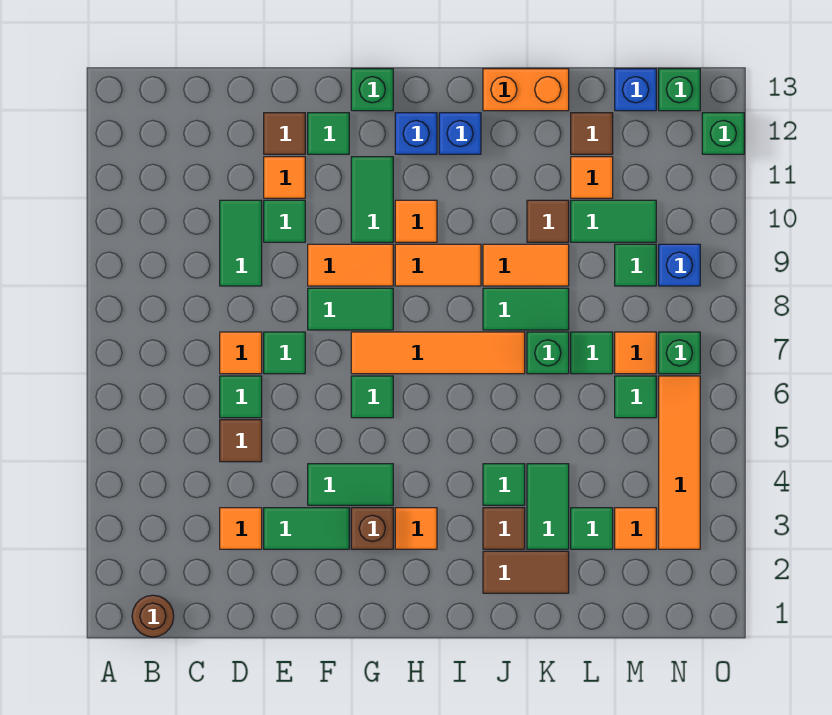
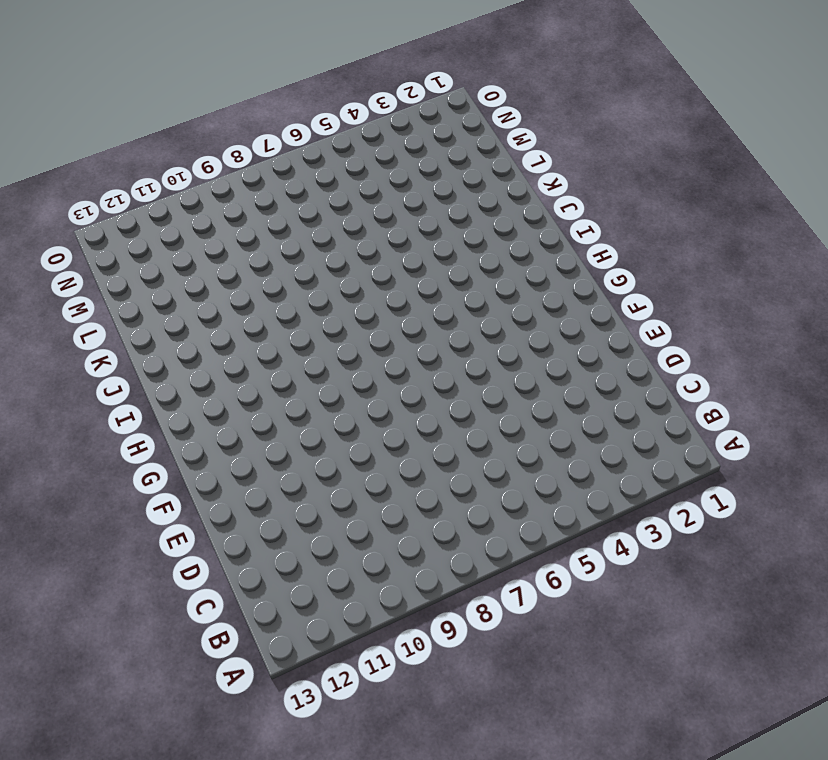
none -> brown round brick B1 level 1
none -> orange tile D3 level 1
none -> brown tile D5 level 1
none -> green tile D6 level 1

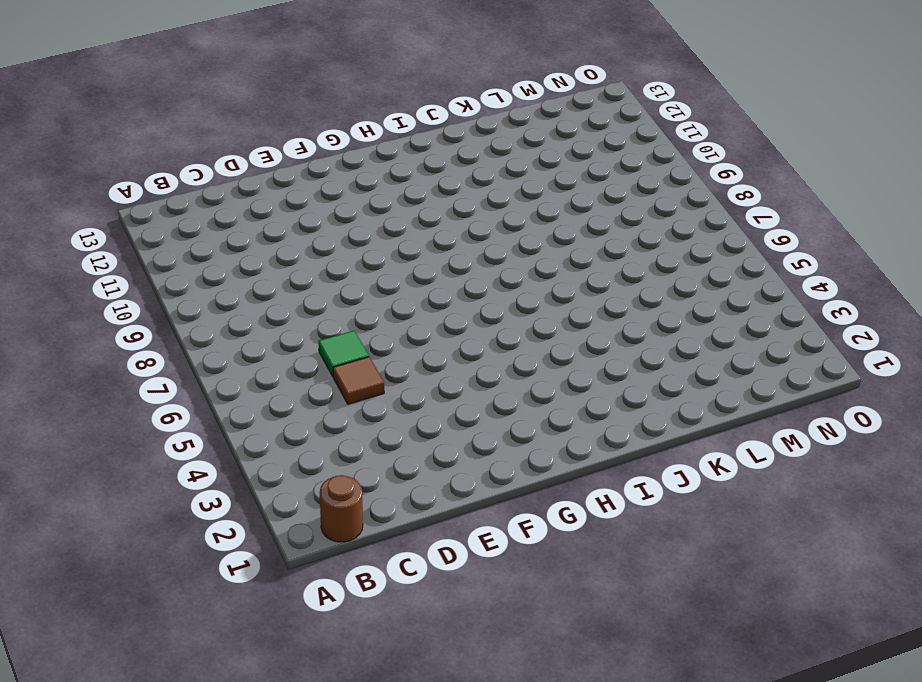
none -> orange tile D3 level 1
none -> orange tile D7 level 1
none -> green tile D9:D10 level 1
none -> green tile E3:F3 level 1

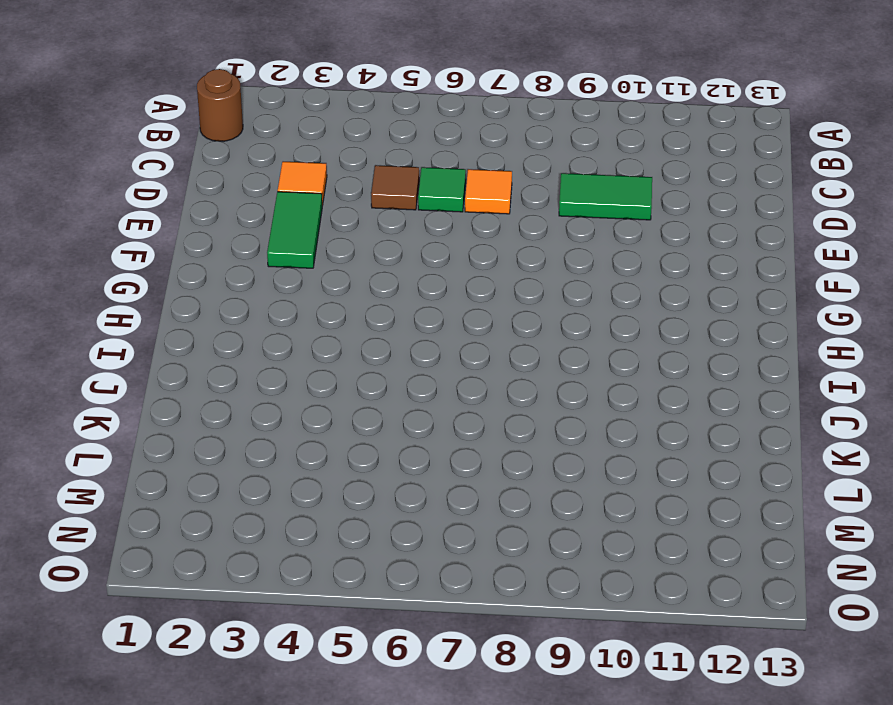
none -> green tile E7 level 1
none -> green tile E10 level 1
none -> orange tile E11 level 1
none -> brown tile E12 level 1

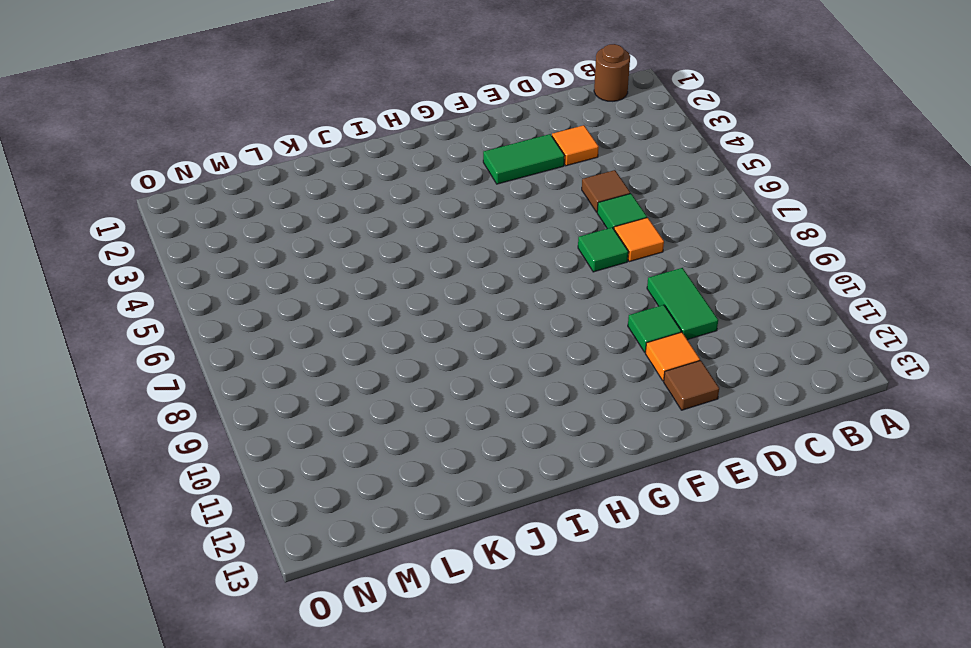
none -> green tile F4:G4 level 1
none -> green tile F8:G8 level 1
none -> orange tile F9:G9 level 1
none -> green tile F12 level 1

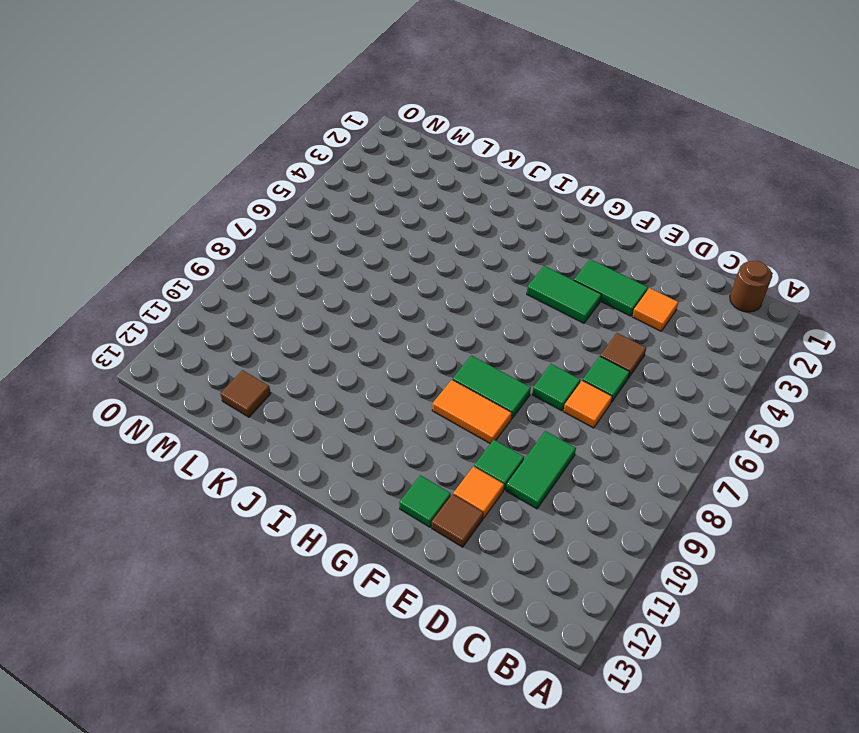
none -> brown brick G3 level 1
none -> green tile G6 level 1
none -> orange tile G7:J7 level 1
none -> green tile G10:G11 level 1

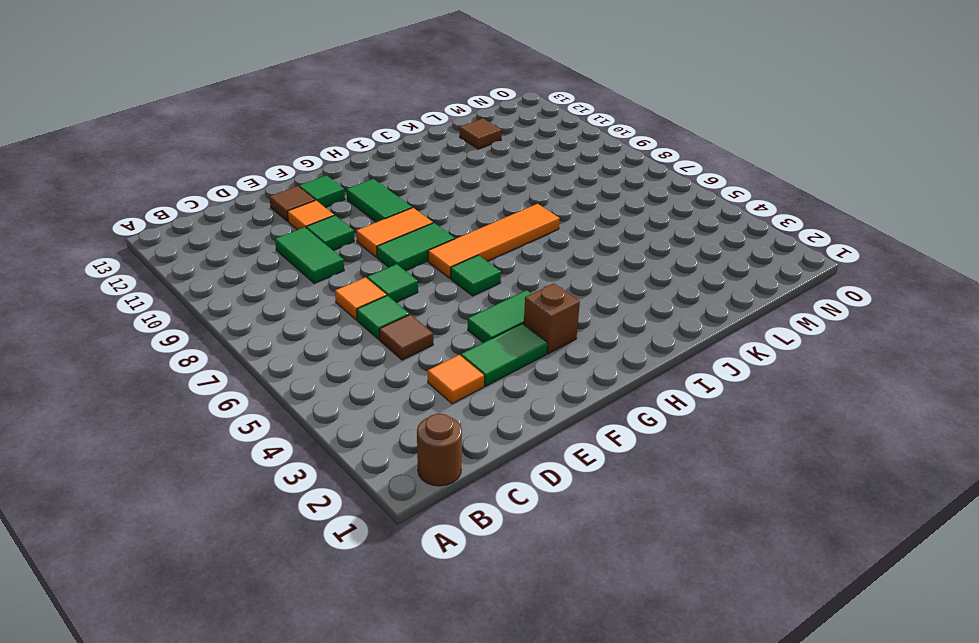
none -> green brick G13 level 1
none -> orange tile H3 level 1
none -> orange tile H9:I9 level 1
none -> orange tile H10 level 1

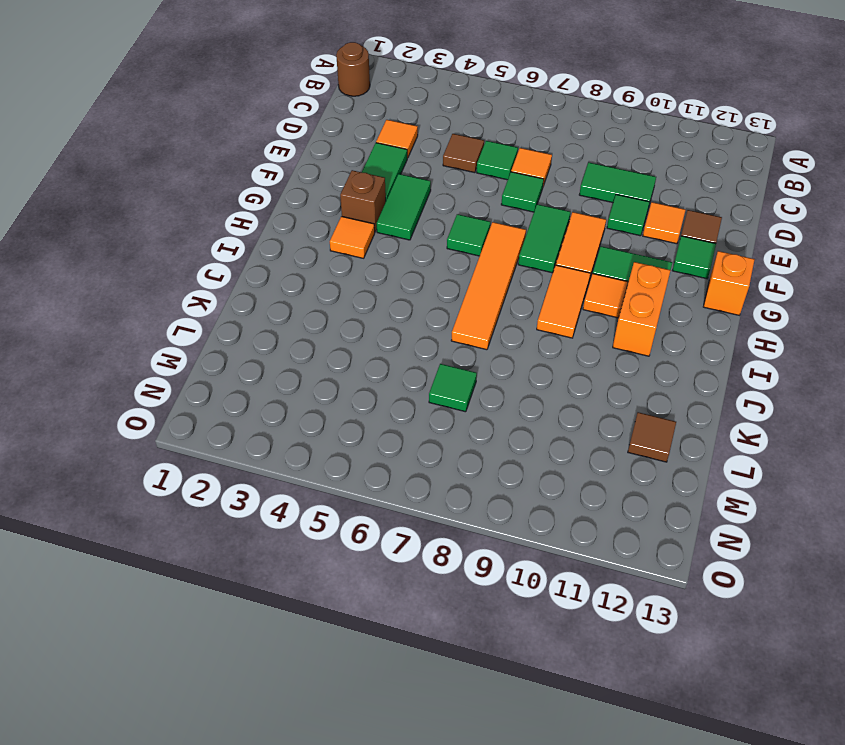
orange brick G13 level 1 -> green brick G13 level 1
orange brick H11:I11 level 1 -> orange brick J13:K13 level 1
none -> blue brick H12 level 1
none -> blue brick I12 level 1
none -> brown tile J2:K2 level 1
none -> brown tile J3 level 1

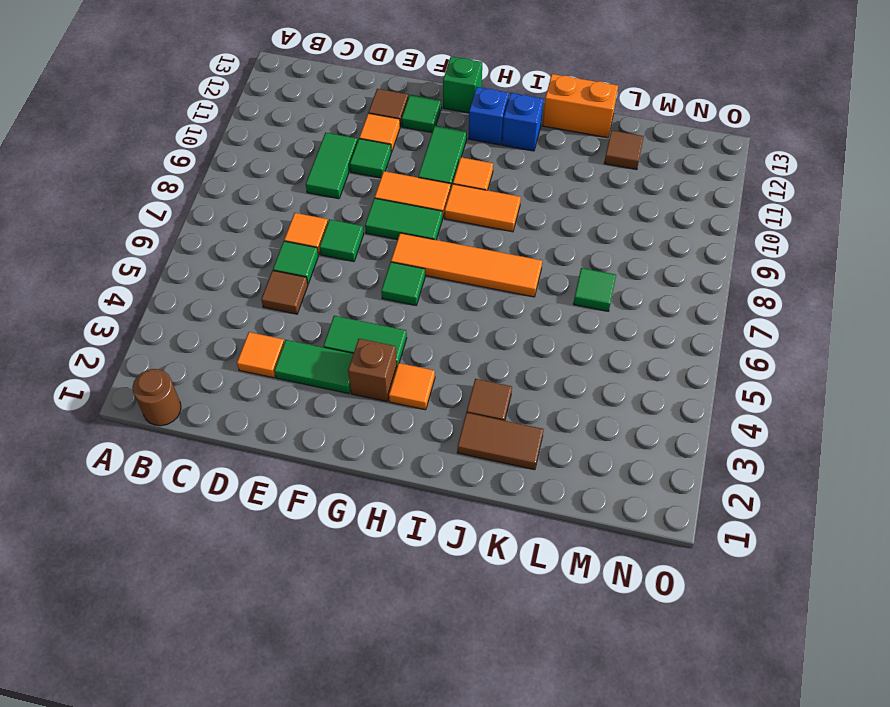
none -> green tile J4 level 1
none -> green tile J8:K8 level 1
none -> orange tile J9:K9 level 1
none -> green tile K3:K4 level 1

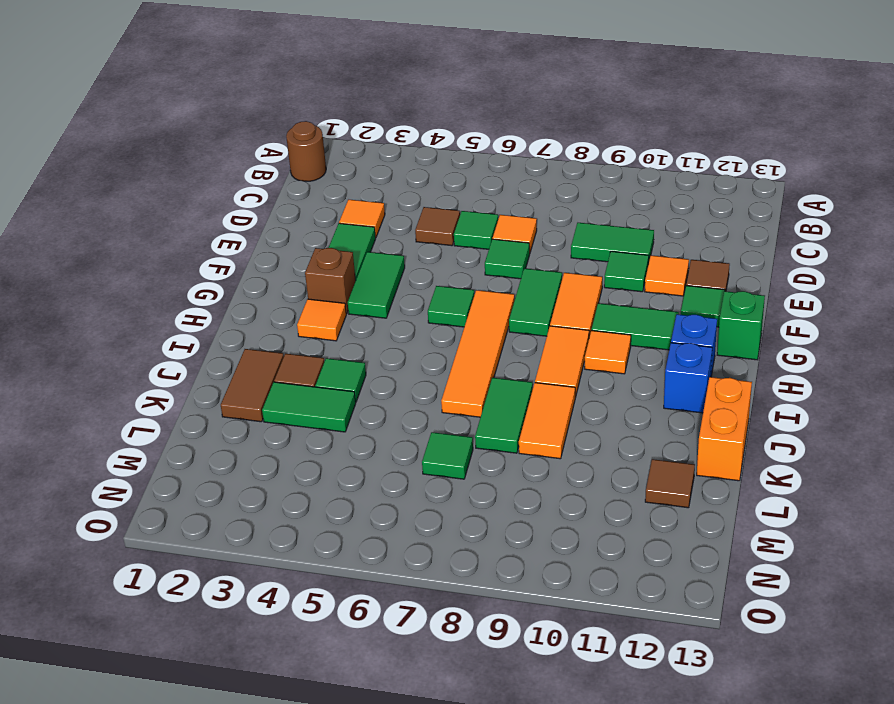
none -> green brick K7 level 1
none -> brown tile K10 level 1
none -> green tile L3 level 1
none -> green tile L10:M10 level 1

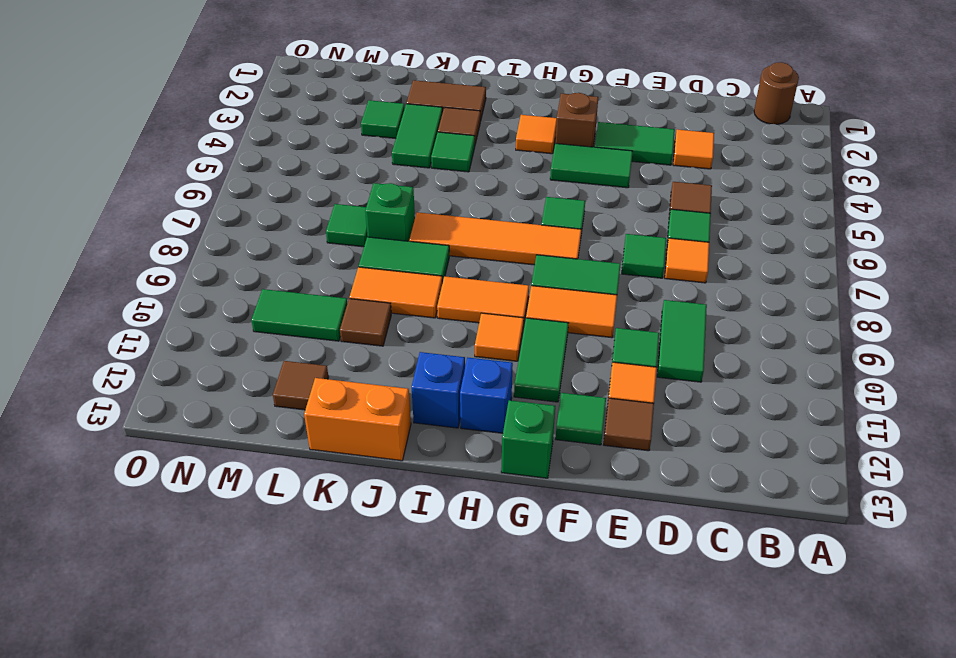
none -> orange tile L11 level 1
none -> orange tile M3 level 1
none -> green tile M6 level 1
none -> orange tile M7 level 1

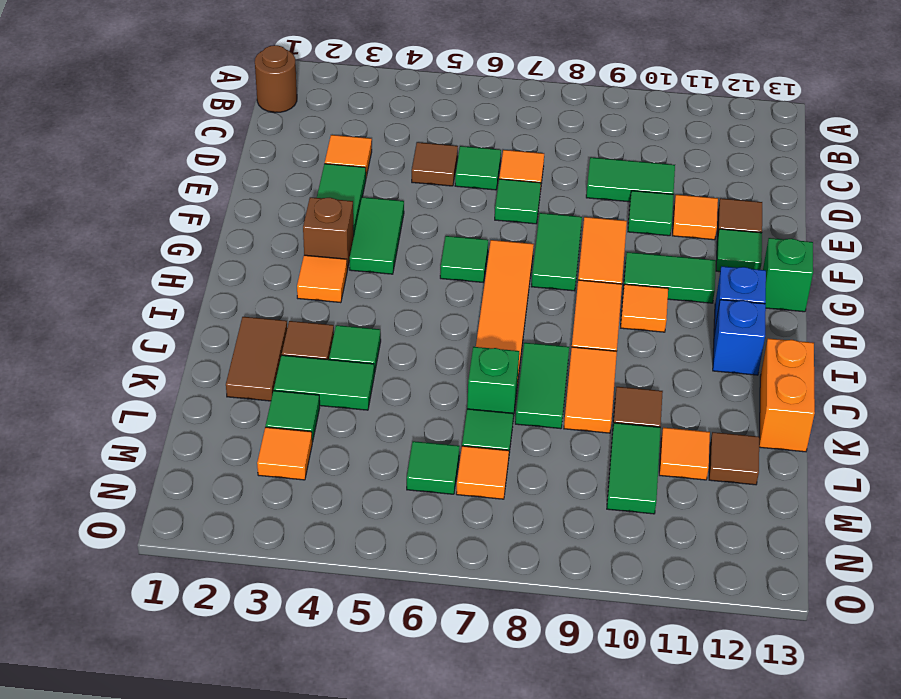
none -> green tile M9 level 1
none -> blue brick M13 level 1
none -> orange tile N3:N6 level 1
none -> green brick N7 level 1

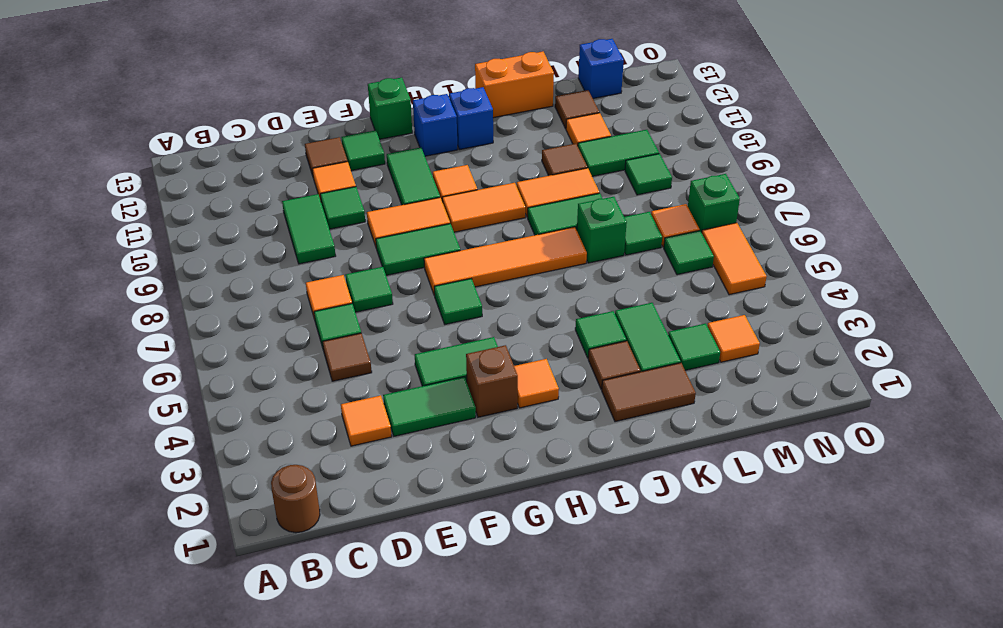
orange tile N5:N6 level 1 -> orange tile N3:N6 level 1
none -> blue brick N9 level 1
none -> green brick N13 level 1
none -> green brick O12 level 1

